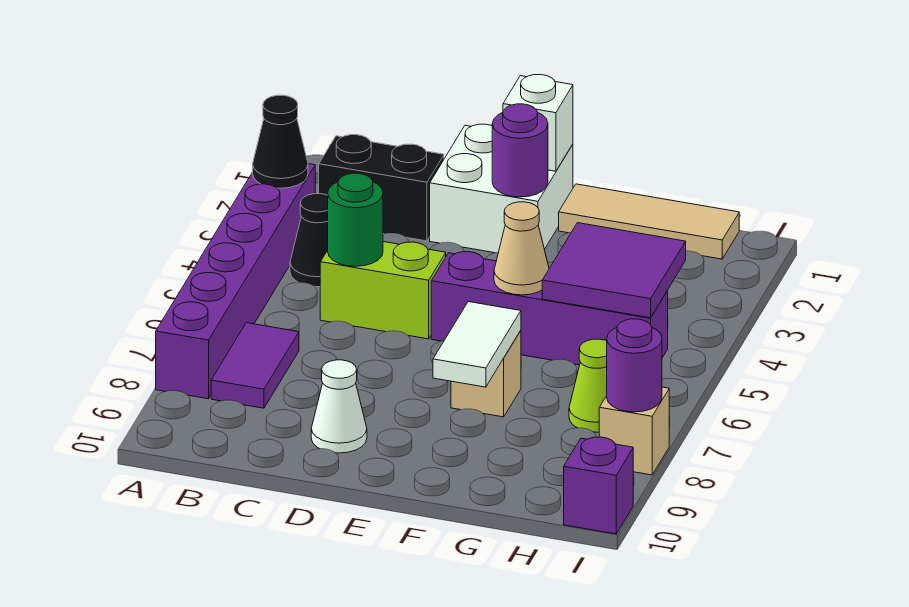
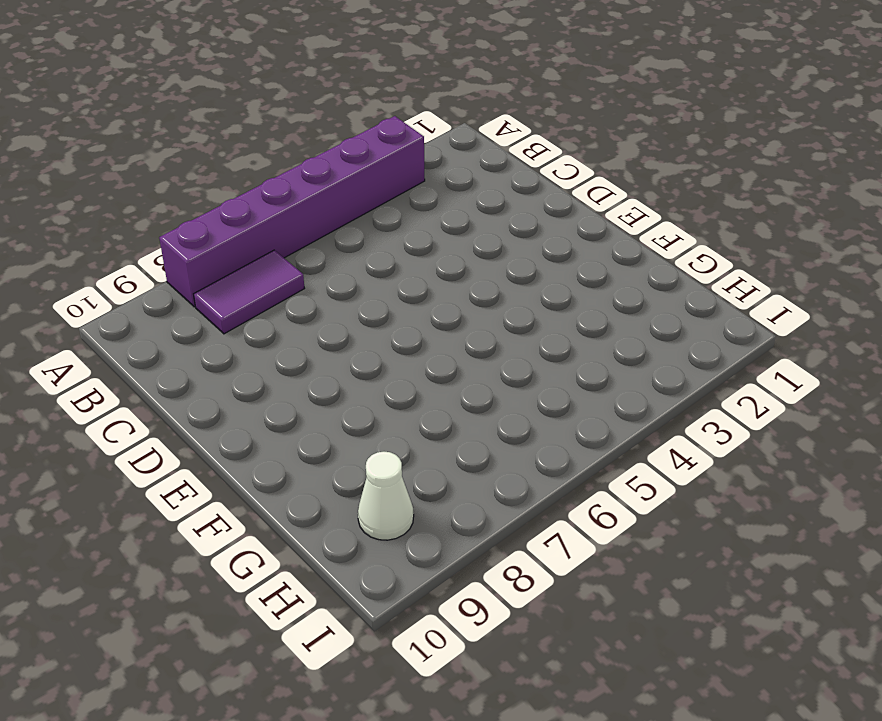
white cone H9 level 1 -> white cone D9 level 1
none -> black brick B2:C2 level 1
none -> black cone B4 level 1
none -> lime brick C5:D5 level 1

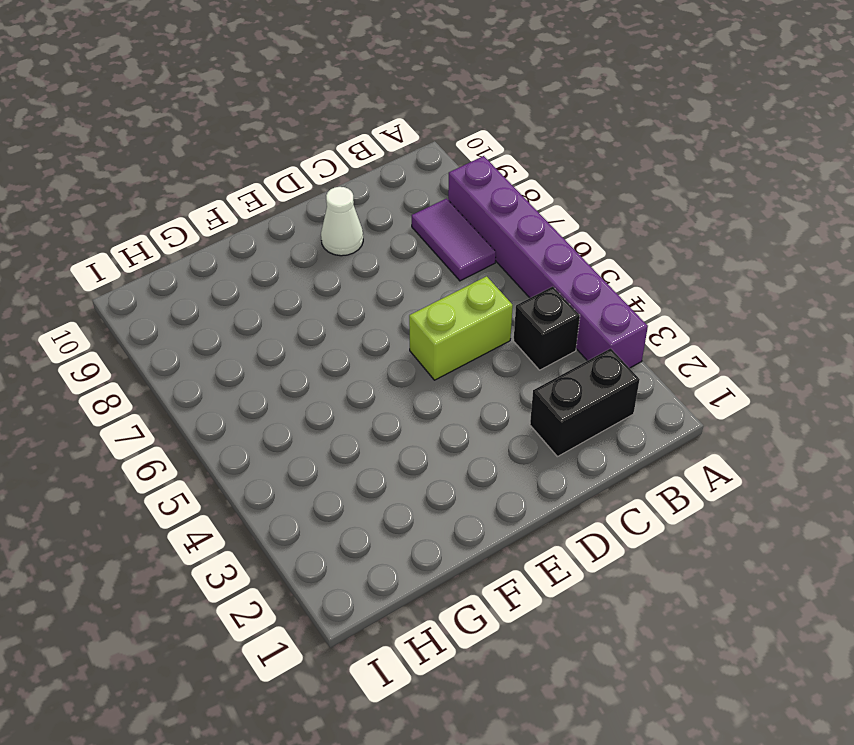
black brick B4 level 1 -> black cone B4 level 1
none -> white brick D1:E2 level 1
none -> purple brick E5:H5 level 1
none -> tan tile F1:H1 level 1

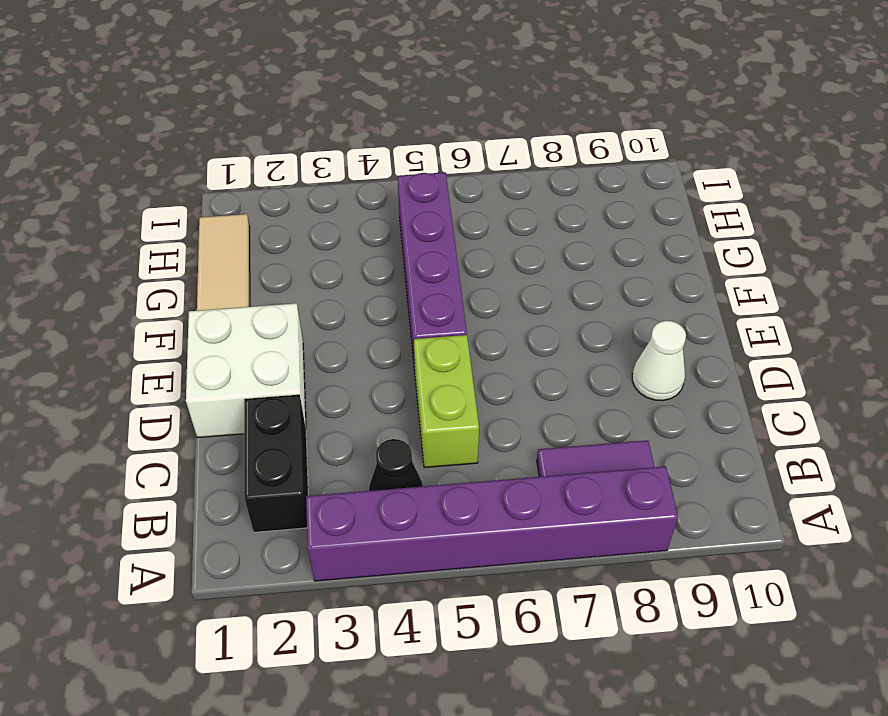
none -> tan brick F7 level 1
none -> lime cone H7 level 1
none -> tan brick I8 level 1

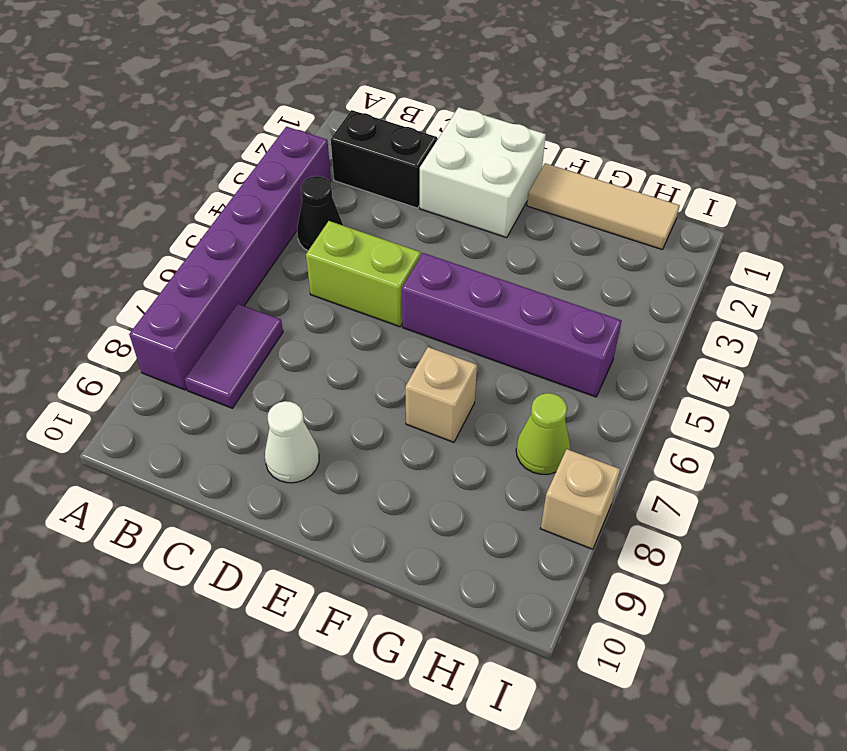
none -> purple brick I10 level 1
none -> black cone A3 level 2
none -> green round brick C5 level 2

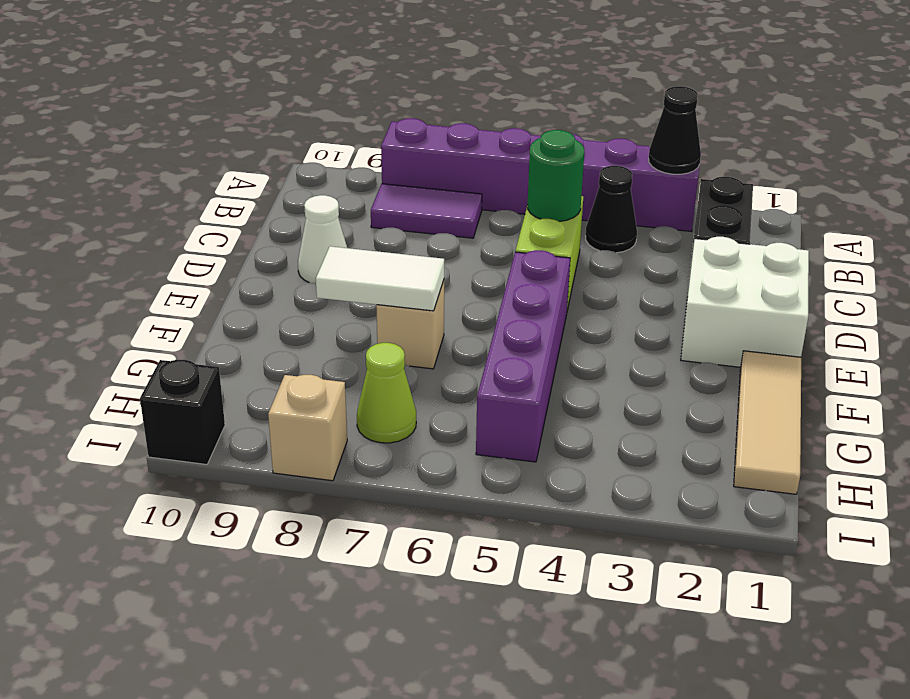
black brick I10 level 1 -> purple brick I10 level 1
none -> white brick E1 level 2
none -> purple round brick E2 level 2
none -> tan cone F5 level 2

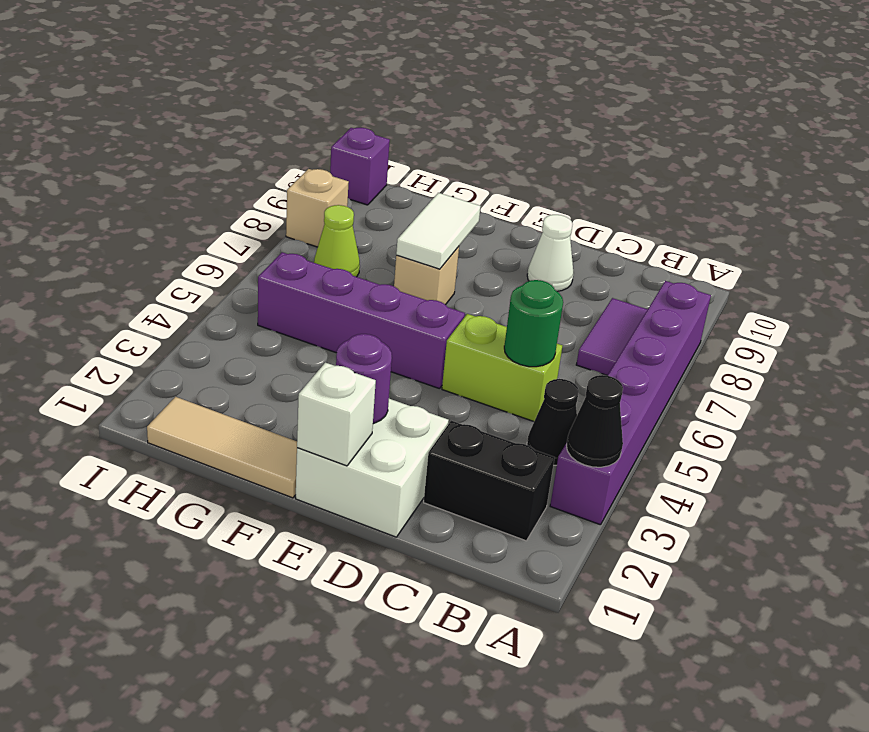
none -> tan cone F5 level 2
none -> purple tile G4:H5 level 2
none -> purple round brick I8 level 2

